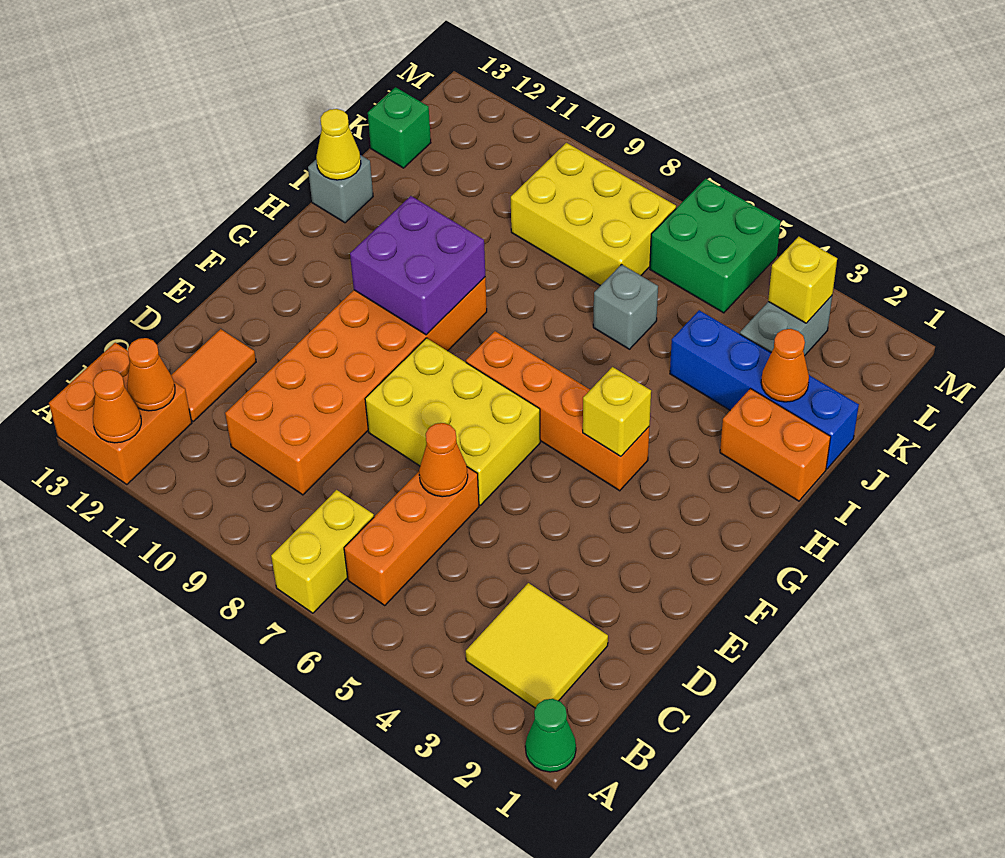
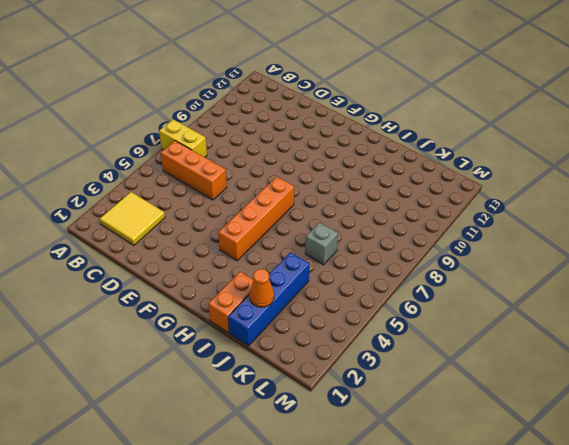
none -> green cone A1 level 1
none -> orange brick A12:B13 level 1
none -> orange brick C9:H10 level 1

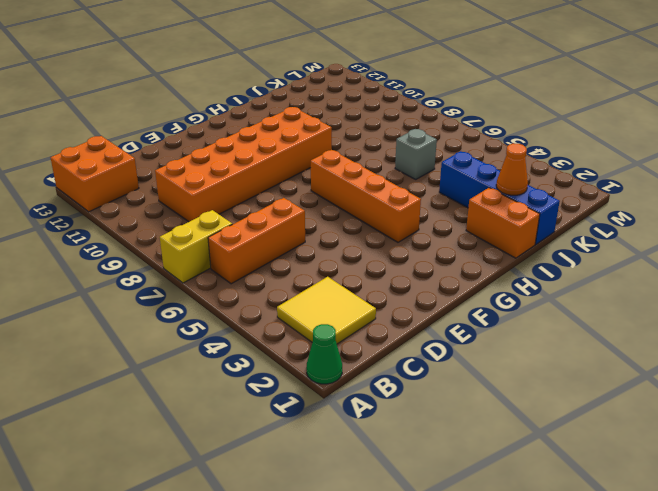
none -> orange tile C12:D12 level 1
none -> yellow brick E6:F8 level 1
none -> grey brick I13 level 1

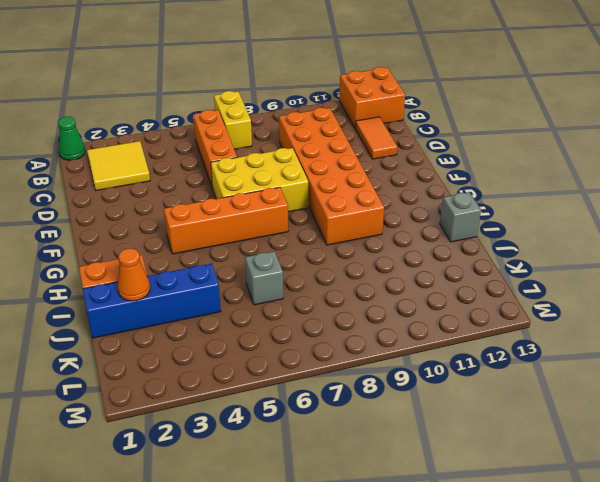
none -> grey brick K3:L3 level 1
none -> yellow brick K7:L9 level 1
none -> green brick K13 level 1

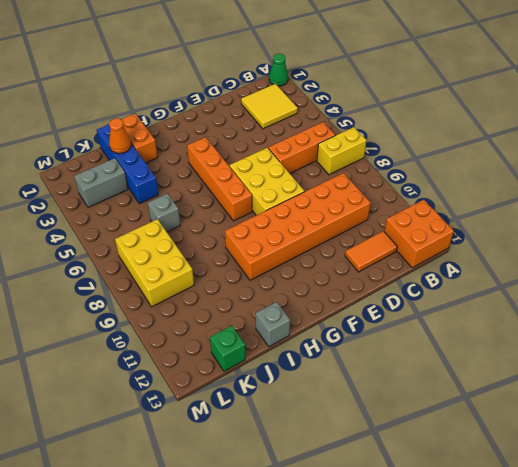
none -> green brick L5:M6 level 1
none -> orange cone A12 level 2
none -> orange cone B12 level 2

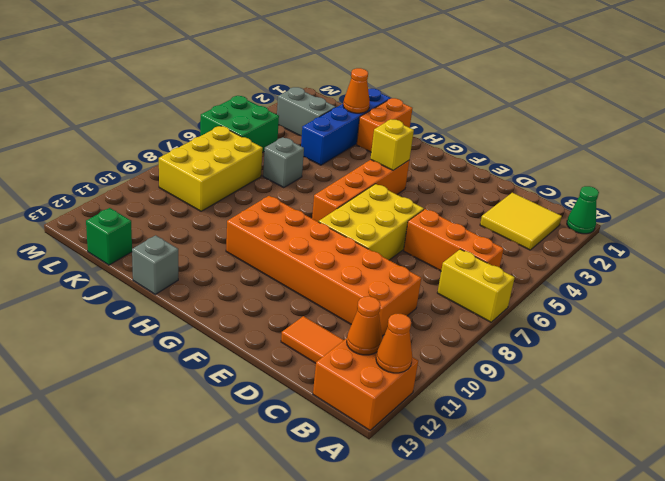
none -> orange cone D6 level 2
none -> purple brick G9:H10 level 2
none -> yellow cone I13 level 2

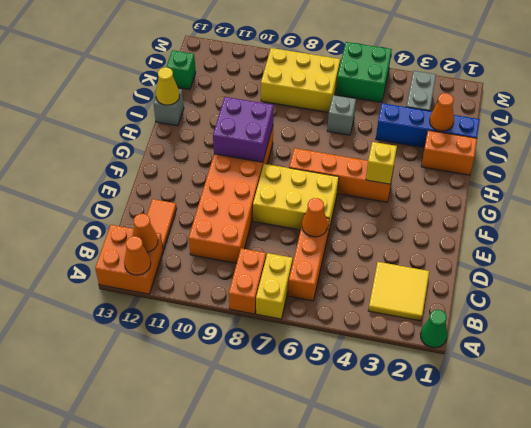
orange brick A8:B8 level 1 -> none
none -> yellow brick L3 level 2

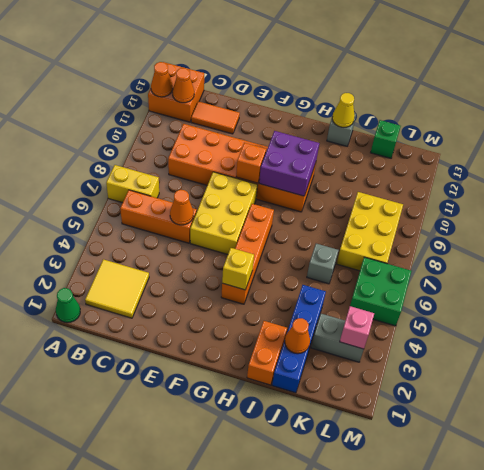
orange brick F9 level 2 -> none
pink brick L3 level 2 -> yellow brick L3 level 2

